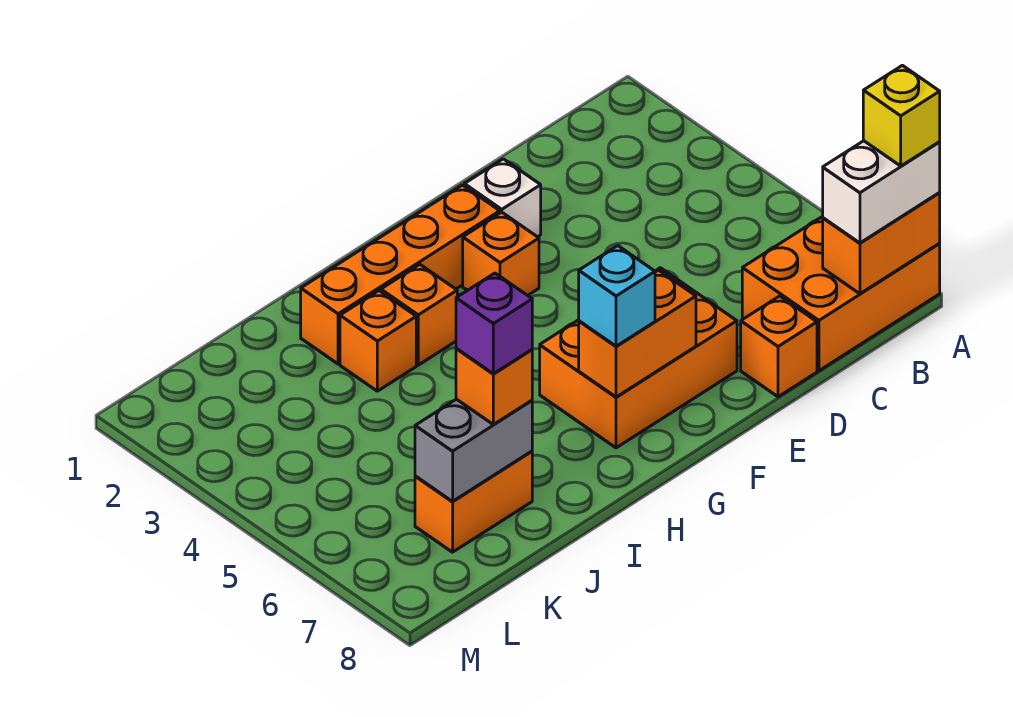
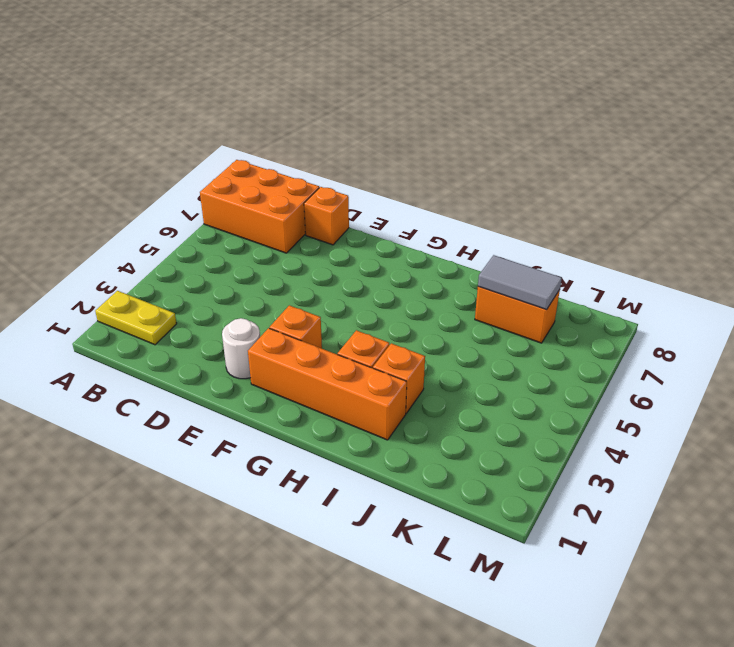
yellow plate A2:B2 level 1 -> none
white round brick E2 level 1 -> white brick E2 level 1
grey tile J7:K7 level 2 -> grey brick J7:K7 level 2
none -> orange brick E6:G7 level 1
none -> orange brick A8:B8 level 2
none -> orange brick F7:G7 level 2

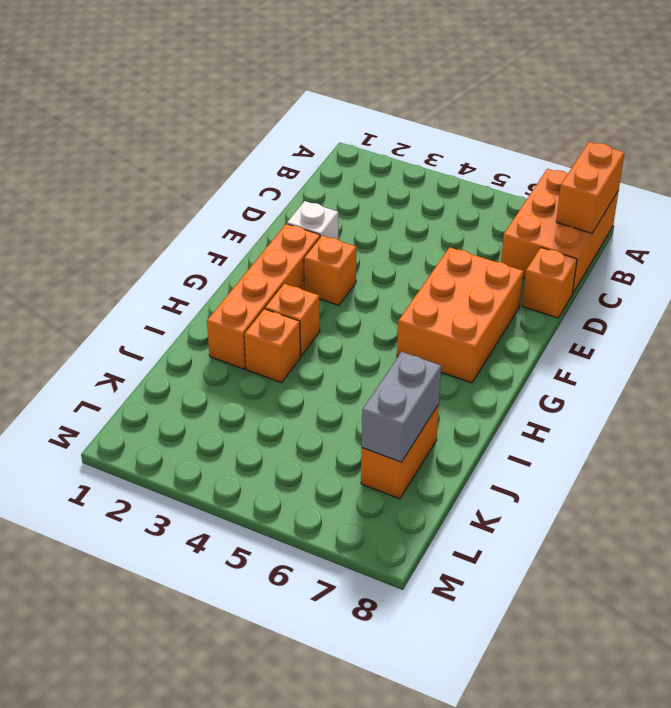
none -> orange brick F7:G7 level 2
none -> white brick A8:B8 level 3
none -> cyan brick G7 level 3

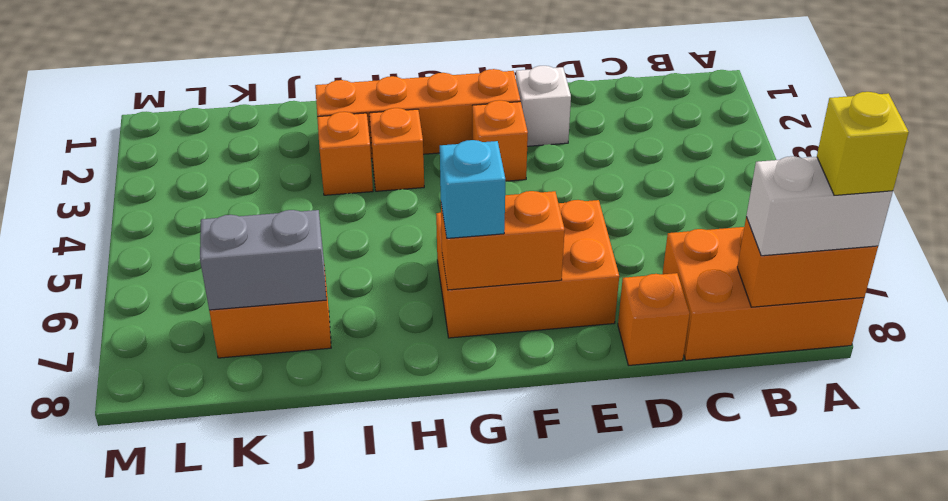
none -> orange brick J7 level 3
none -> purple brick J7 level 4

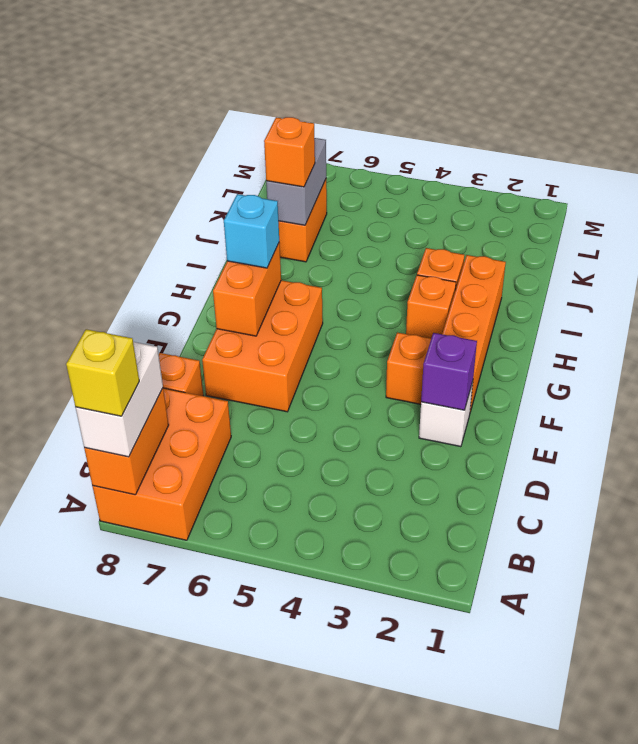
purple brick E2 level 2 -> purple brick J7 level 4

